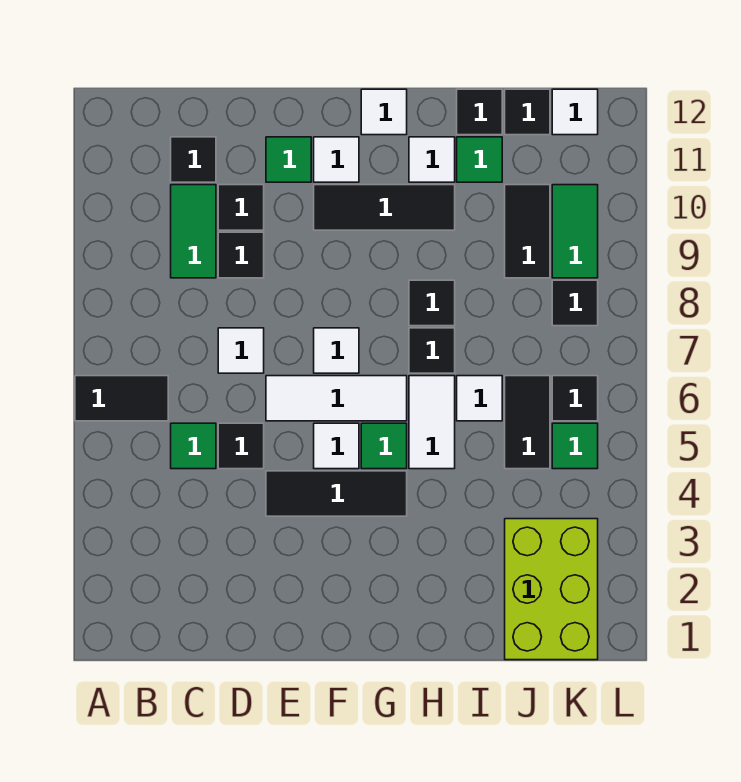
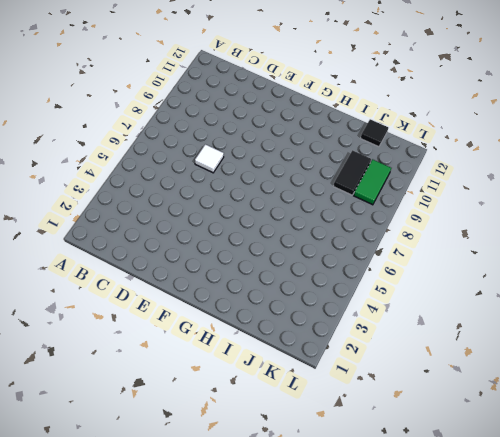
none -> black tile A6:B6 level 1
none -> green tile C5 level 1
none -> green tile C9:C10 level 1
none -> black tile C11 level 1

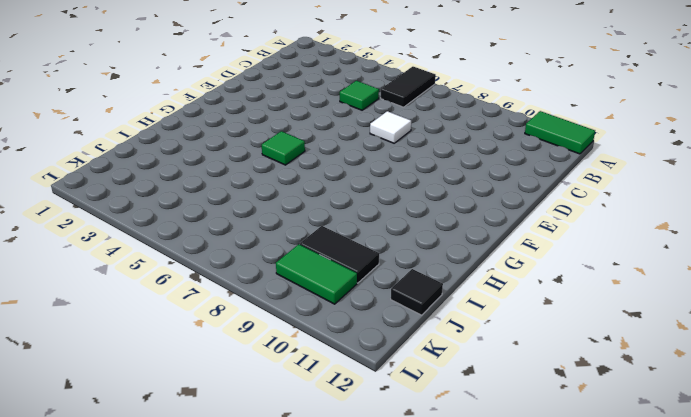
green tile A11:A12 level 1 -> green tile C9:C10 level 1
none -> black tile C11 level 1
none -> black tile D5 level 1
none -> black tile D9 level 1
none -> black tile D10 level 1

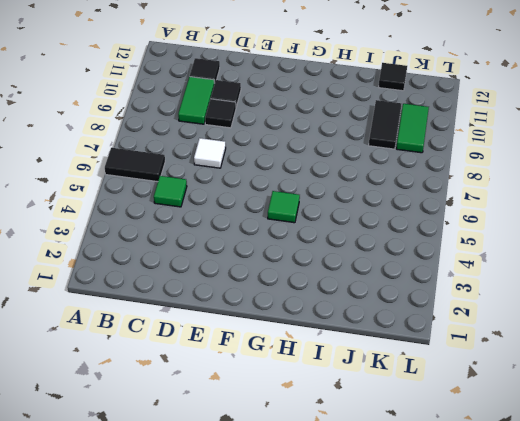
none -> black tile D5 level 1
none -> black tile E4:G4 level 1
none -> white tile E6:G6 level 1
none -> green tile E11 level 1

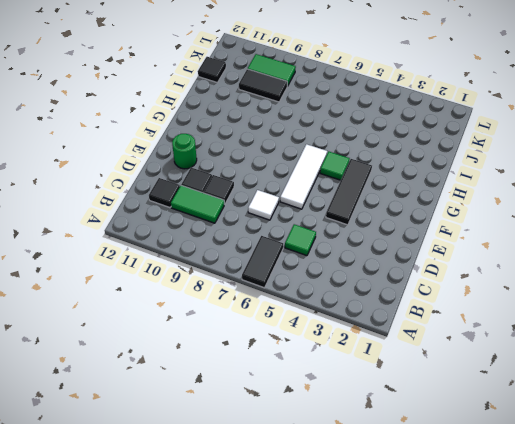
green round brick E11 level 1 -> green tile E11 level 1
none -> black tile D5 level 1
none -> white tile F5 level 1
none -> white tile F7 level 1
none -> black tile F10:H10 level 1

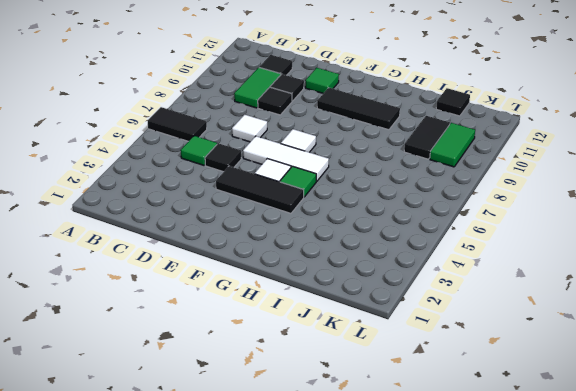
none -> white tile F11 level 1
none -> white tile G12 level 1
none -> white tile H5:H6 level 1
none -> black tile H7 level 1

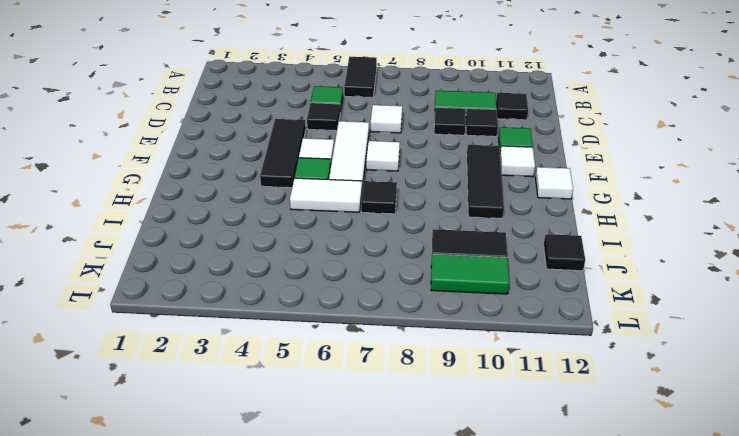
none -> black tile H8 level 1
none -> white tile H11 level 1
none -> white tile I6 level 1
none -> green tile I11 level 1

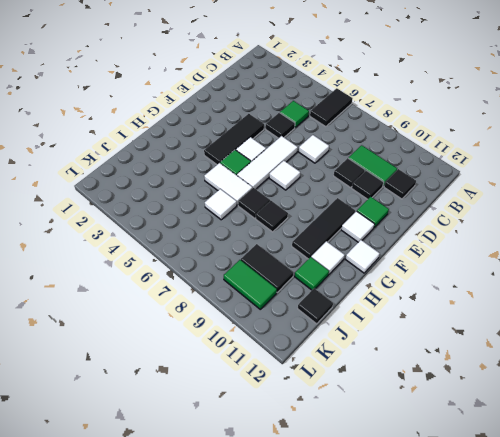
none -> black tile I12 level 1
none -> lime brick J1:K3 level 1
none -> black tile J5:J6 level 1
none -> green tile K5 level 1

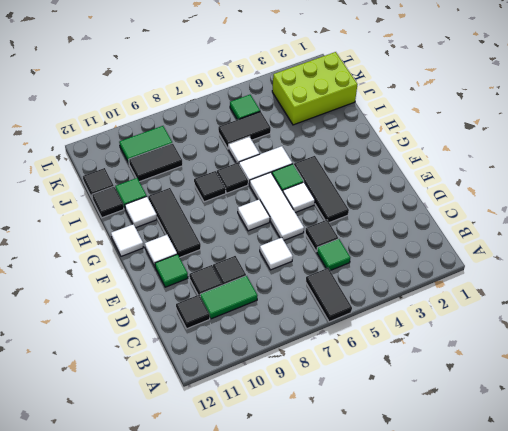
none -> black tile K6 level 1
none -> black tile K8 level 1
none -> white tile K12 level 1

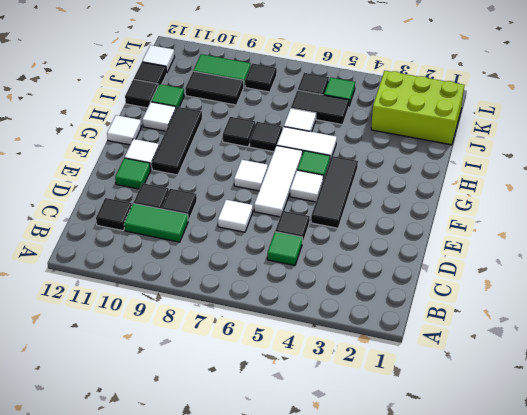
none -> black tile A6:B6 level 1

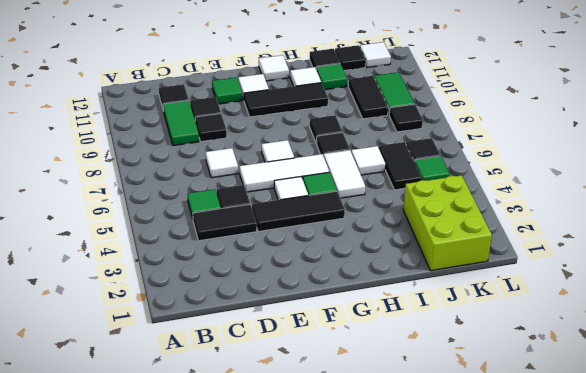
black tile C4:D4 level 1 -> black tile A6:B6 level 1

